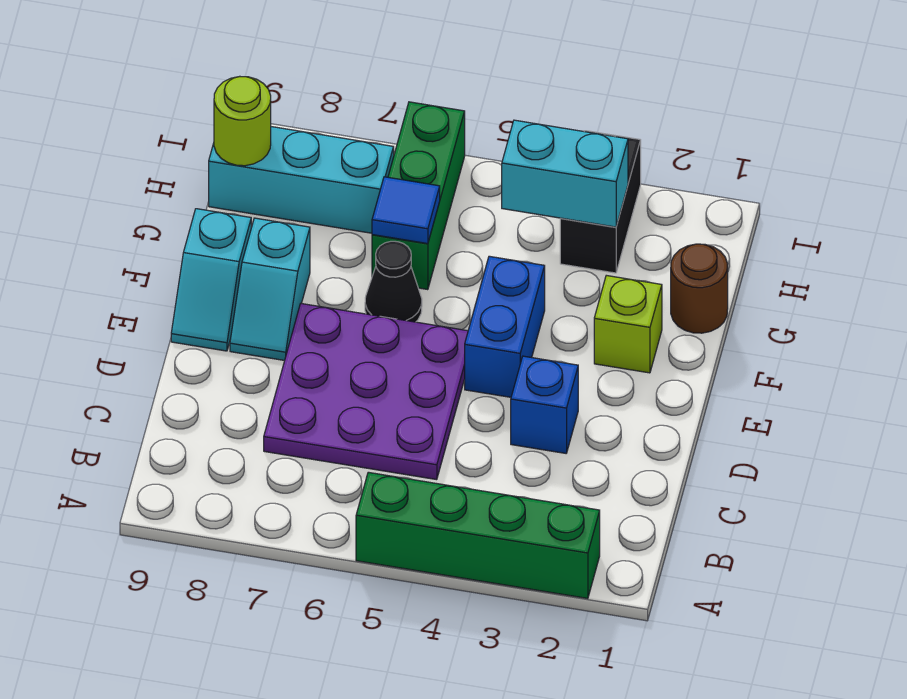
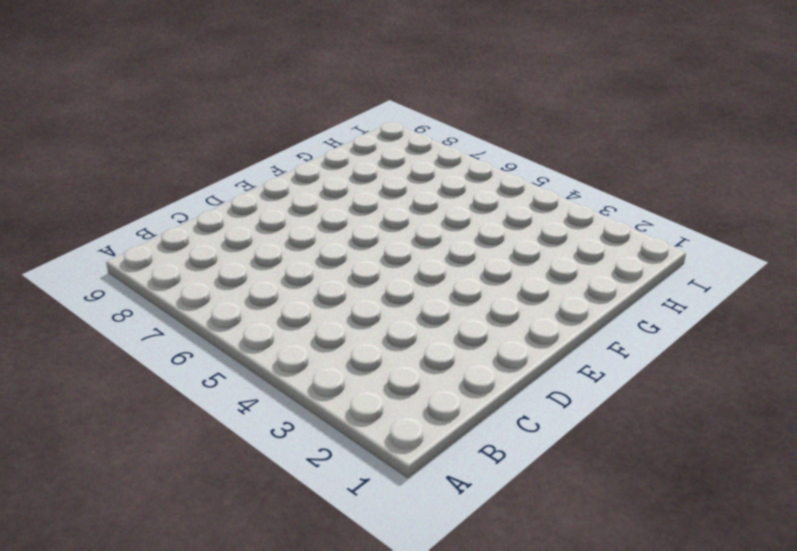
none -> green brick A2:A5 level 1
none -> purple plate C5:E7 level 1
none -> blue brick D3 level 1

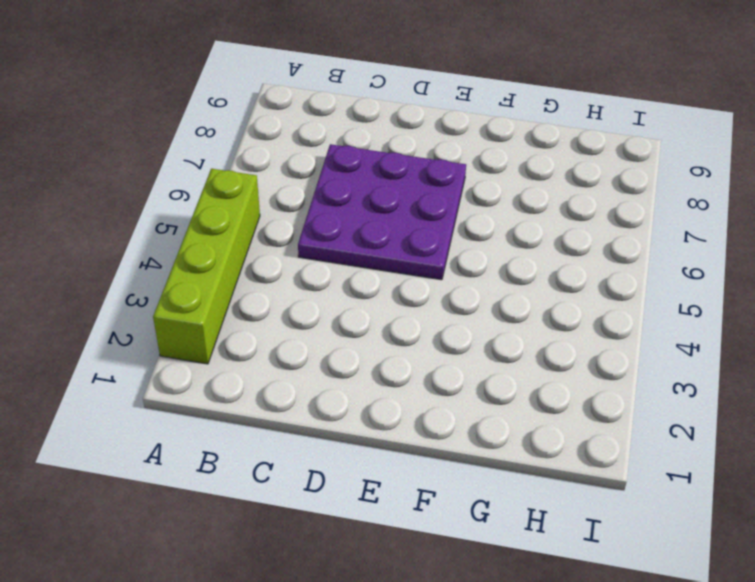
lime brick A2:A5 level 1 -> green brick A2:A5 level 1
none -> blue brick D3 level 1
none -> blue brick E4:F4 level 1
none -> cyan slope E8:F8 level 1 top F

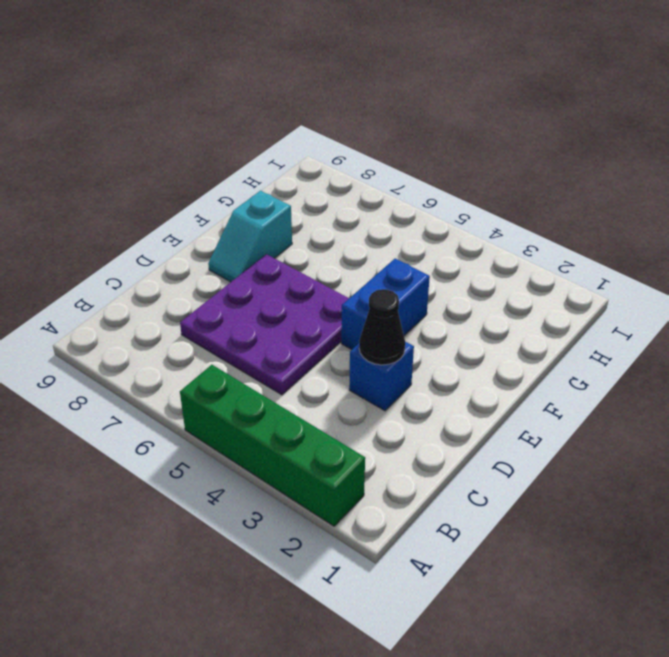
black cone D3 level 2 -> black cone F6 level 1
none -> cyan slope E9:F9 level 1 top F
none -> lime brick F2 level 1
none -> brown round brick G1 level 1

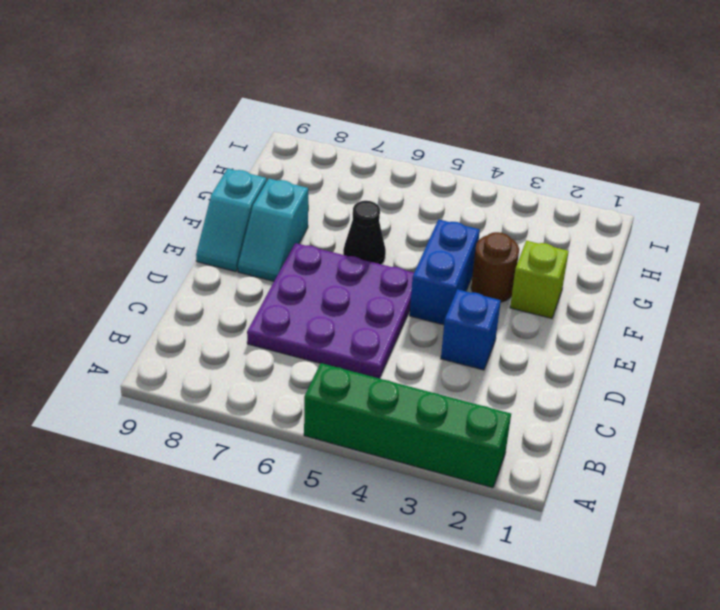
brown round brick F3 level 1 -> brown round brick G1 level 1
none -> green brick G6:I6 level 1
none -> black brick H3:I3 level 1
none -> cyan brick H7:H9 level 1

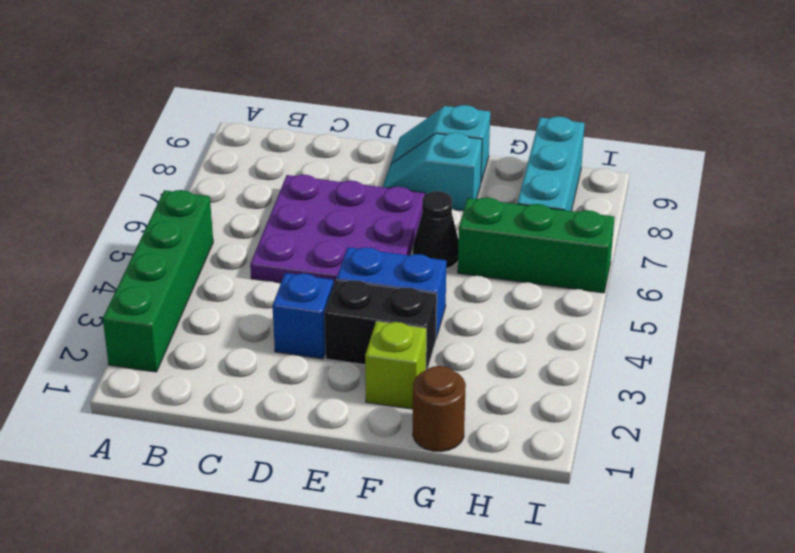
black brick E3:F3 level 1 -> black brick H3:I3 level 1
none -> blue tile G6 level 2
none -> cyan brick H3:H4 level 2
none -> lime round brick H9 level 2

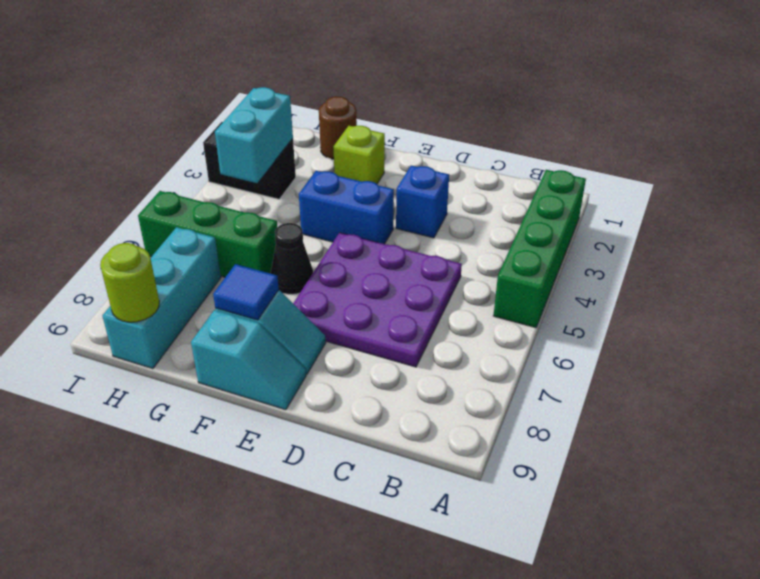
blue tile F8 level 2 -> blue tile G6 level 2

